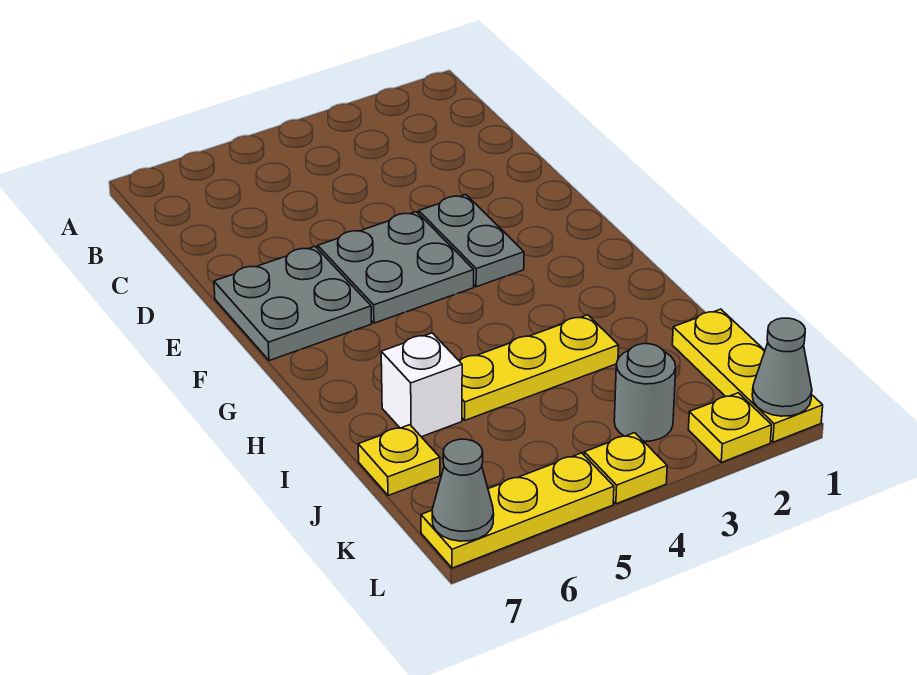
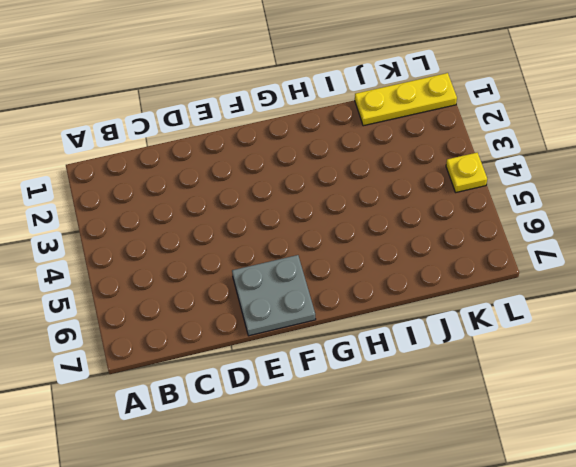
none -> grey plate E3:F3 level 1
none -> grey plate E4:F5 level 1
none -> yellow plate I3:I5 level 1

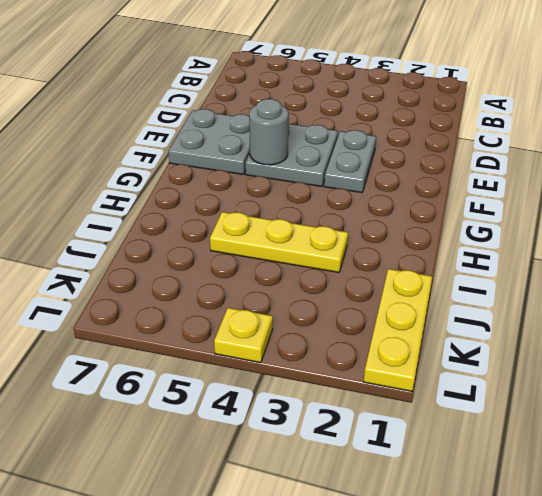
grey round brick F5 level 2 -> grey round brick K3 level 1
none -> white brick I6 level 1
none -> yellow plate J7 level 1
none -> yellow plate L2 level 1

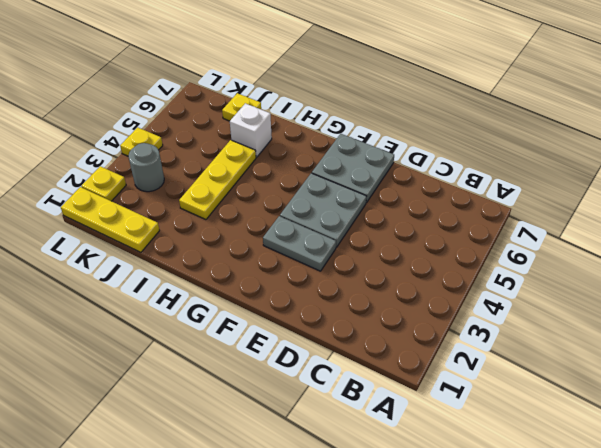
none -> yellow plate L5:L7 level 1
none -> grey cone L1 level 2
none -> grey cone L7 level 2

